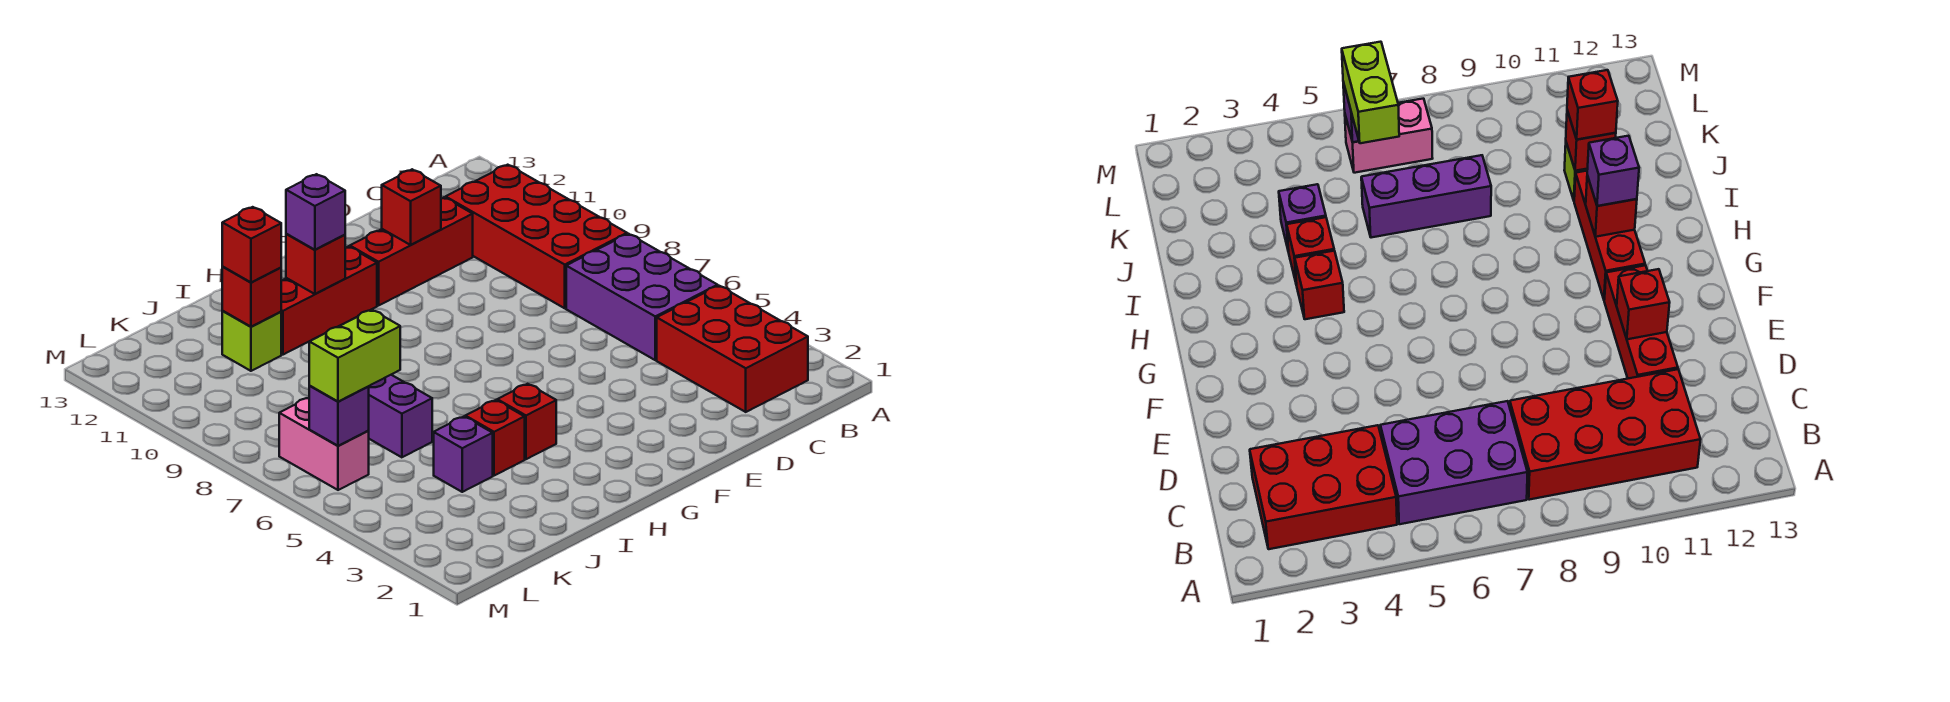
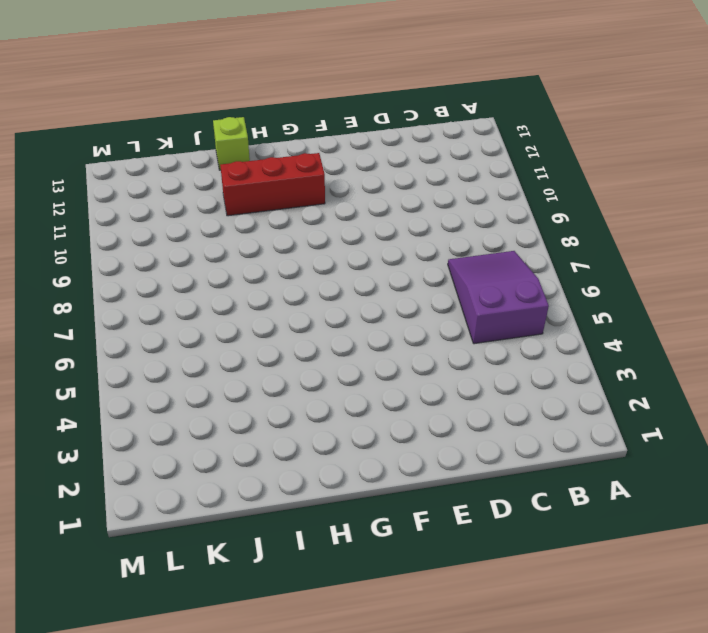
purple slope B5:C7 level 1 top 5 -> purple brick B5:C7 level 1
lime brick I13 level 1 -> lime brick J11 level 1
none -> red brick B2:C4 level 1
none -> red brick B8:C11 level 1
none -> red brick D11:F11 level 1

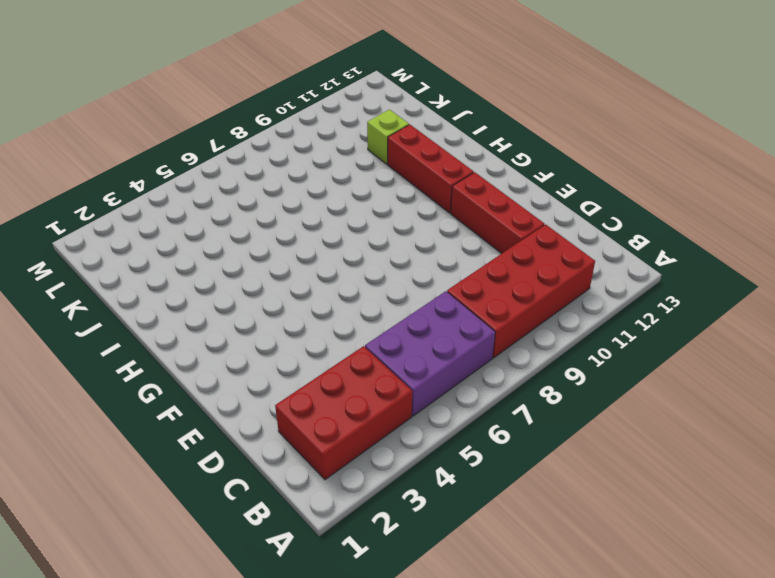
none -> red brick H4 level 1
none -> red brick I4 level 1
none -> purple brick J4 level 1

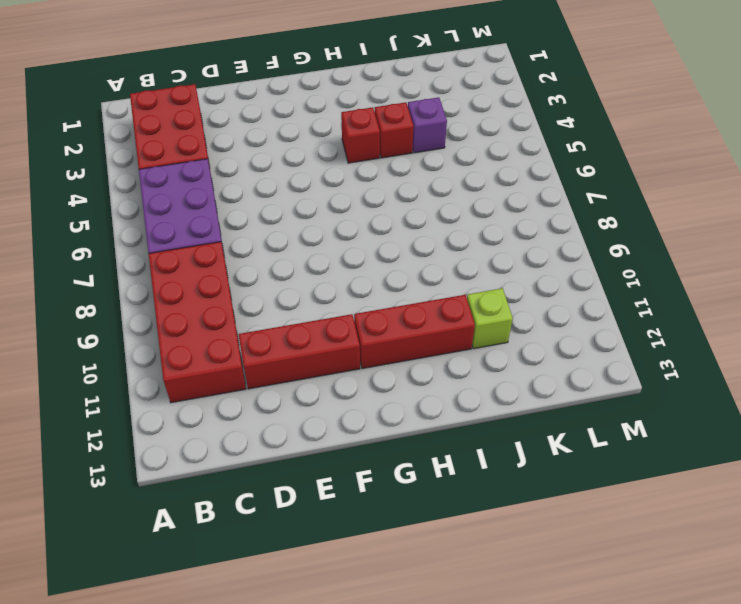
none -> purple brick J6:J8 level 1
none -> pink brick L6:L7 level 1
none -> red brick E11 level 2

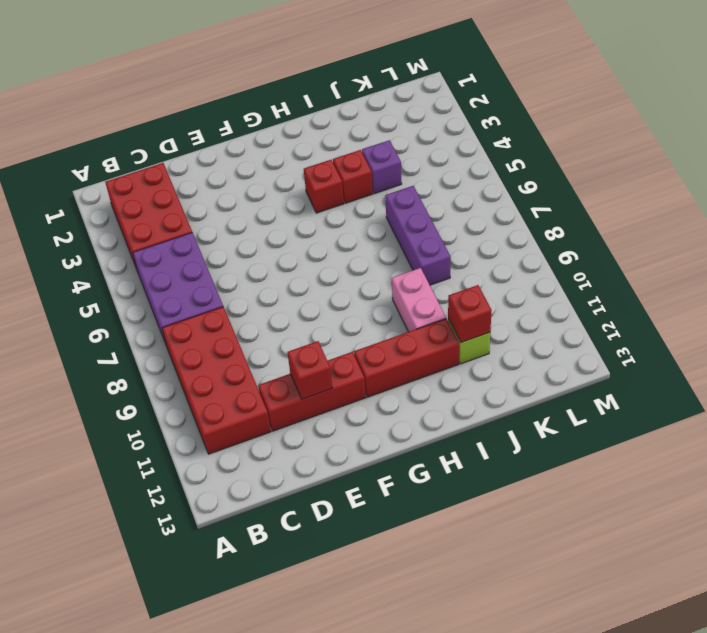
pink brick I9:I10 level 1 -> pink brick L6:L7 level 1
none -> red brick H11 level 2
none -> purple brick L6 level 2
none -> purple brick H11 level 3

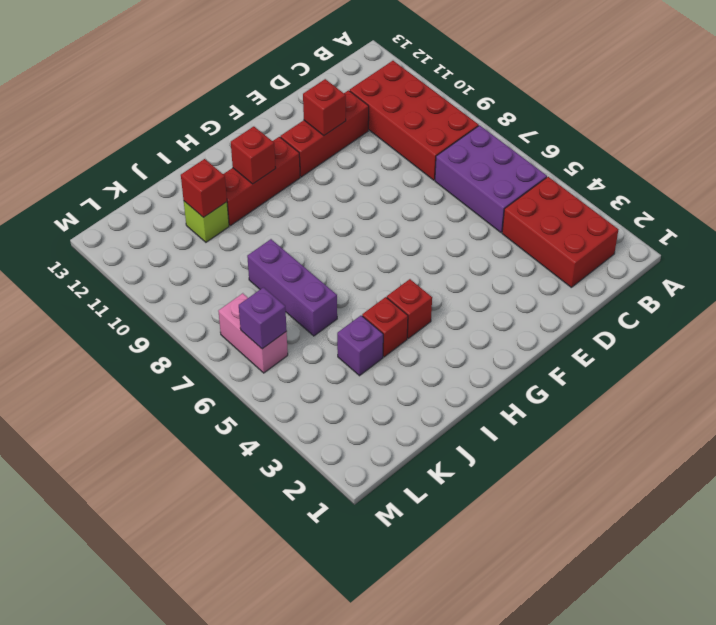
none -> purple brick H11 level 3
none -> red brick J11 level 3
none -> lime brick K6:L6 level 3

